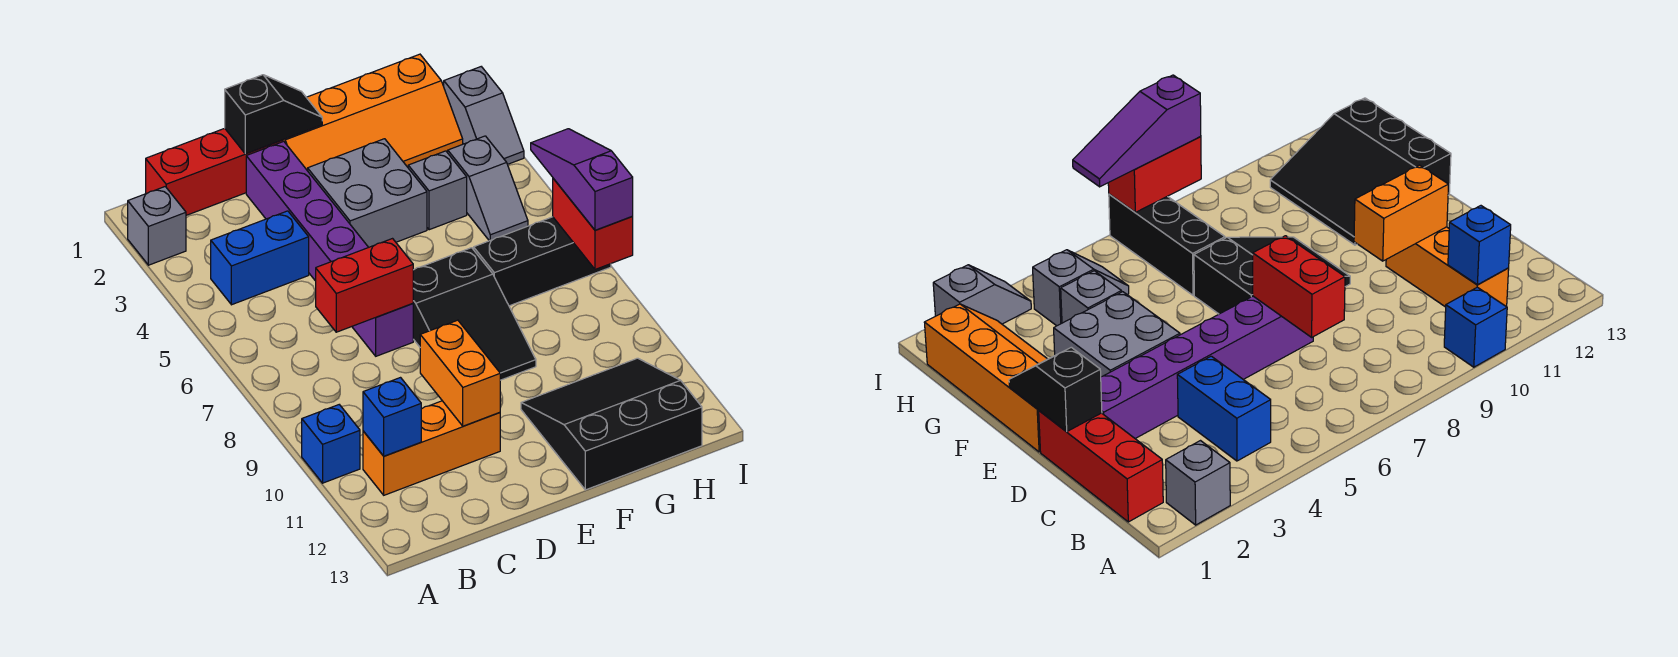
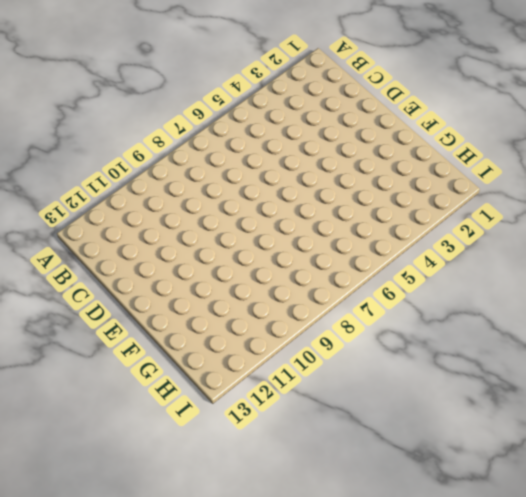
none -> grey brick A2 level 1
none -> blue brick A10 level 1
none -> red brick B1:D1 level 1

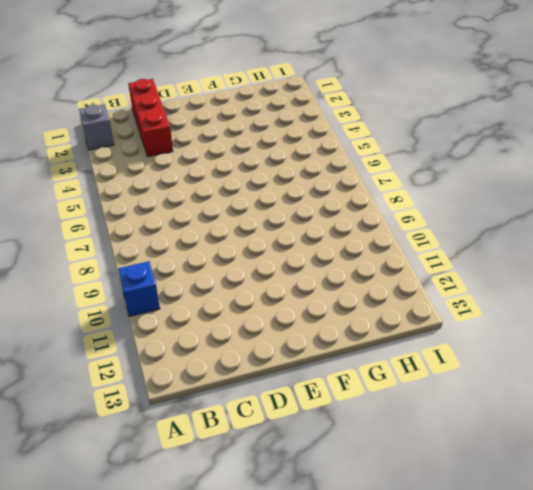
red brick C1:C3 level 1 -> red brick B1:D1 level 1
none -> blue brick B4:C4 level 1
none -> orange brick B11:D11 level 1
none -> purple brick D2:D7 level 1

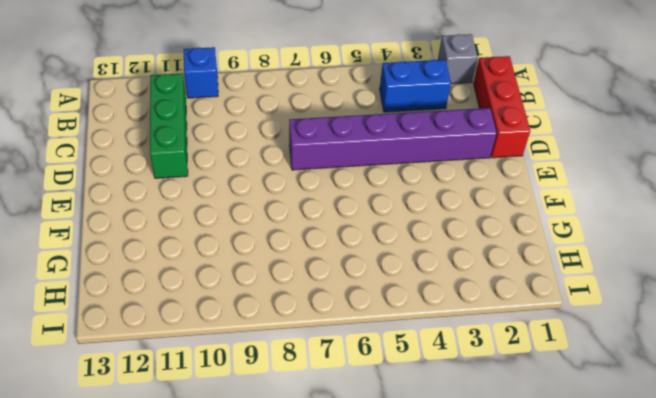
blue brick B3:B4 level 1 -> blue brick B4:C4 level 1
green brick B11:D11 level 1 -> orange brick B11:D11 level 1
none -> orange slope E1:H2 level 1 top 1
none -> grey brick E3:F4 level 1
none -> black slope E7:F9 level 1 top 7

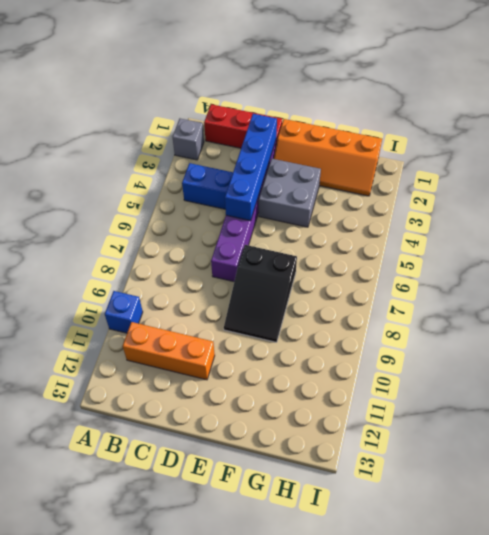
blue brick D2:D5 level 2 -> none
none -> black slope F11:H13 level 1 top 13
none -> grey brick G4 level 1
none -> black brick G7:I7 level 1

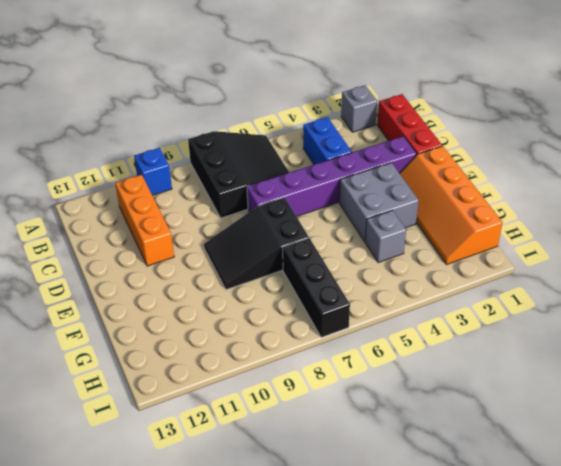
black slope A6:C8 level 1 top 8 -> black slope F11:H13 level 1 top 13
none -> grey slope H4:H5 level 1 top 4
none -> grey slope I2:I3 level 1 top 2
none -> blue brick B11 level 2

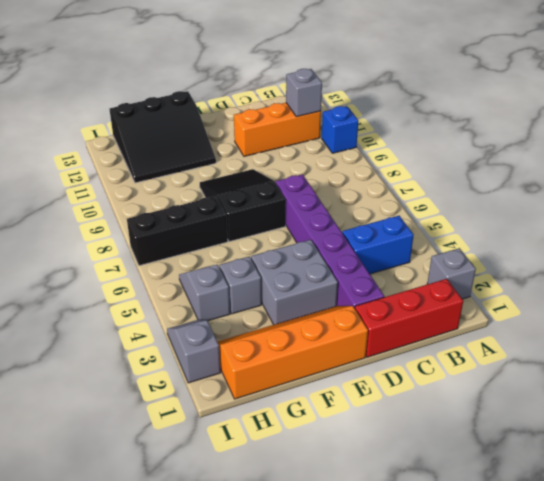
grey brick B11 level 2 -> blue brick B11 level 2
none -> red brick C7:D7 level 2
none -> black slope D1:E1 level 2 top D
none -> orange brick D10:D11 level 2

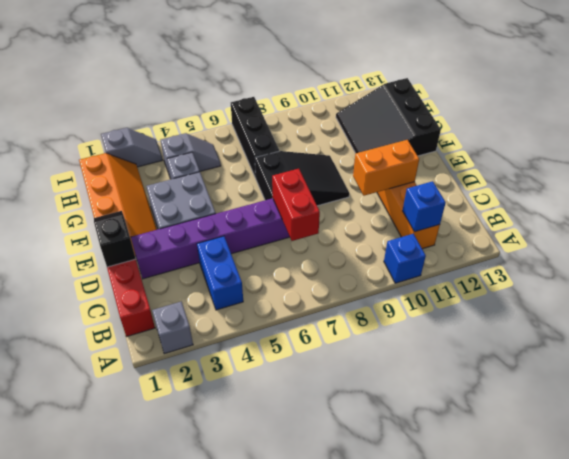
none -> red brick I7:I8 level 2
none -> purple slope I6:I8 level 3 top 8

